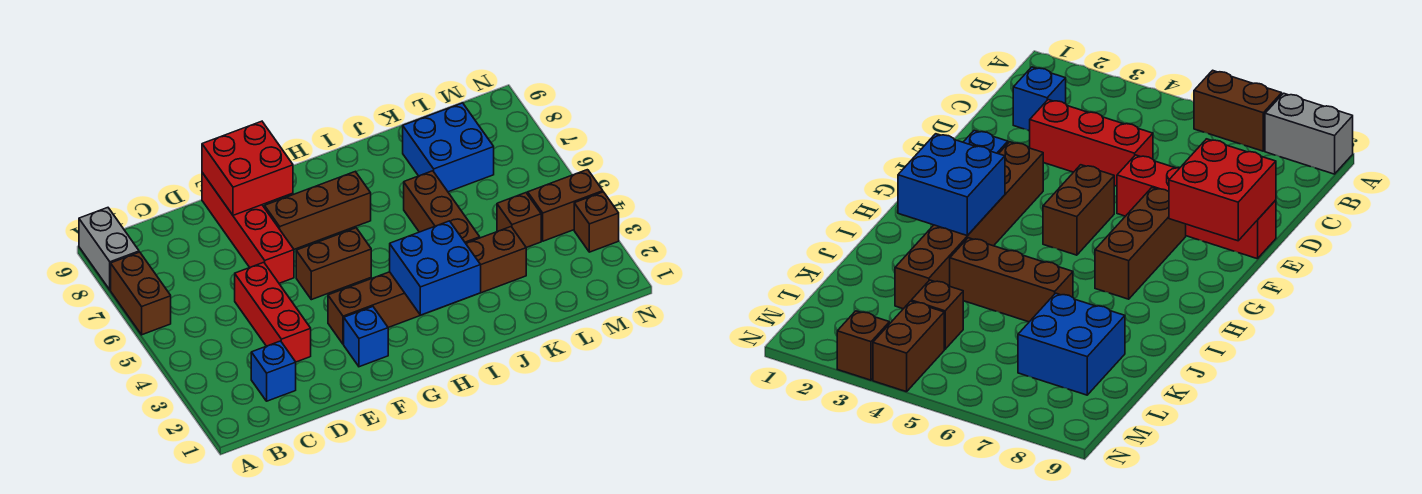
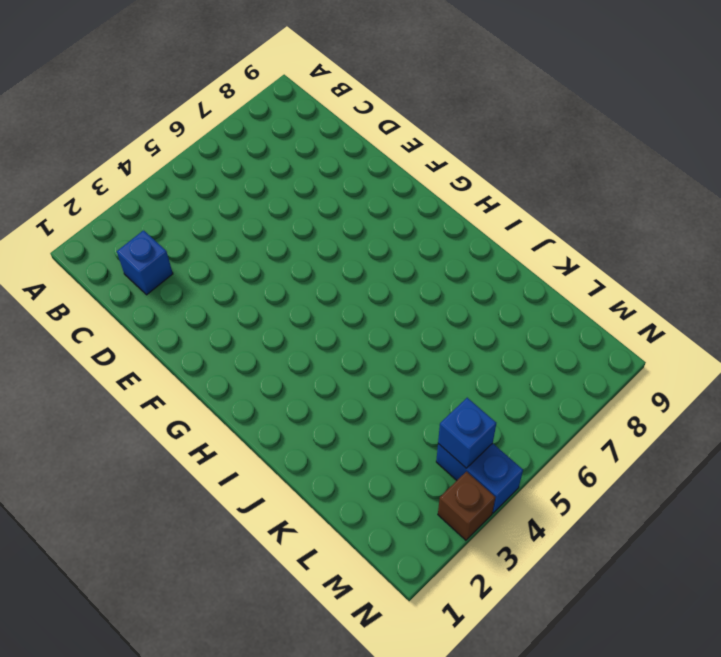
blue brick M4:N4 level 1 -> brown brick M4:N4 level 1
blue brick M4 level 2 -> blue brick F2 level 1
none -> brown brick A6:A7 level 1
none -> grey brick A8:A9 level 1
none -> red brick D3:D5 level 1

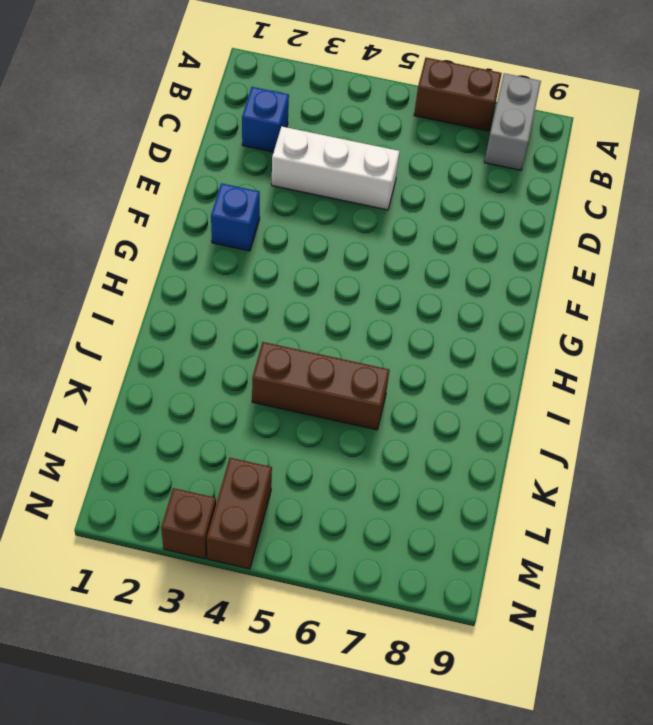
grey brick A8:B8 level 1 -> grey brick A8:A9 level 1
white brick D3:D5 level 1 -> red brick D3:D5 level 1
none -> red brick E6:E9 level 1
none -> brown brick F3:K3 level 1
none -> brown brick F5:G5 level 1

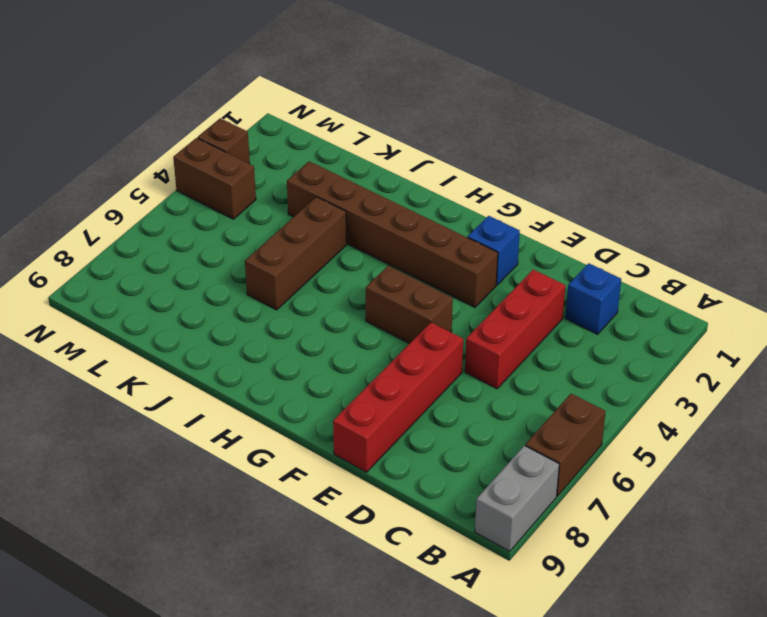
none -> brown brick F7:H7 level 1
none -> blue brick K7:L8 level 1
none -> brown brick L4 level 1

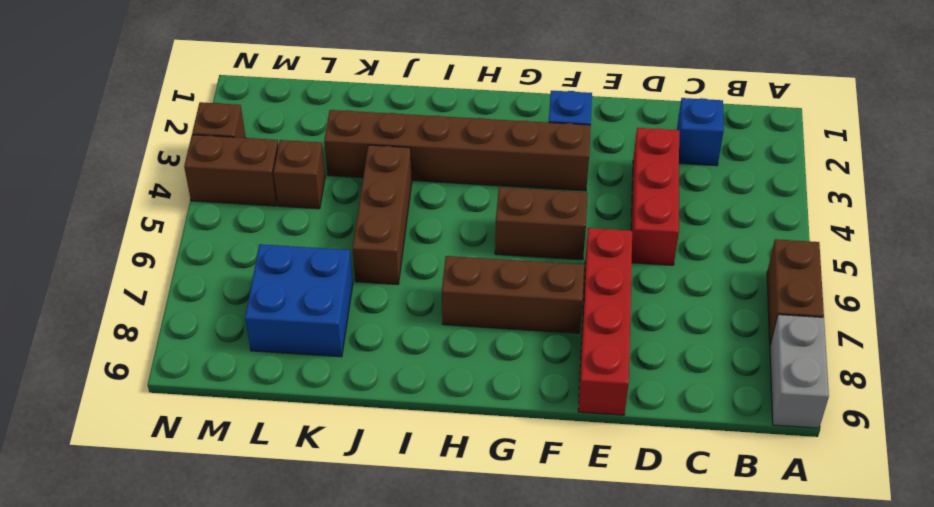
none -> red brick E8:F9 level 2
none -> blue brick H2:I3 level 2

